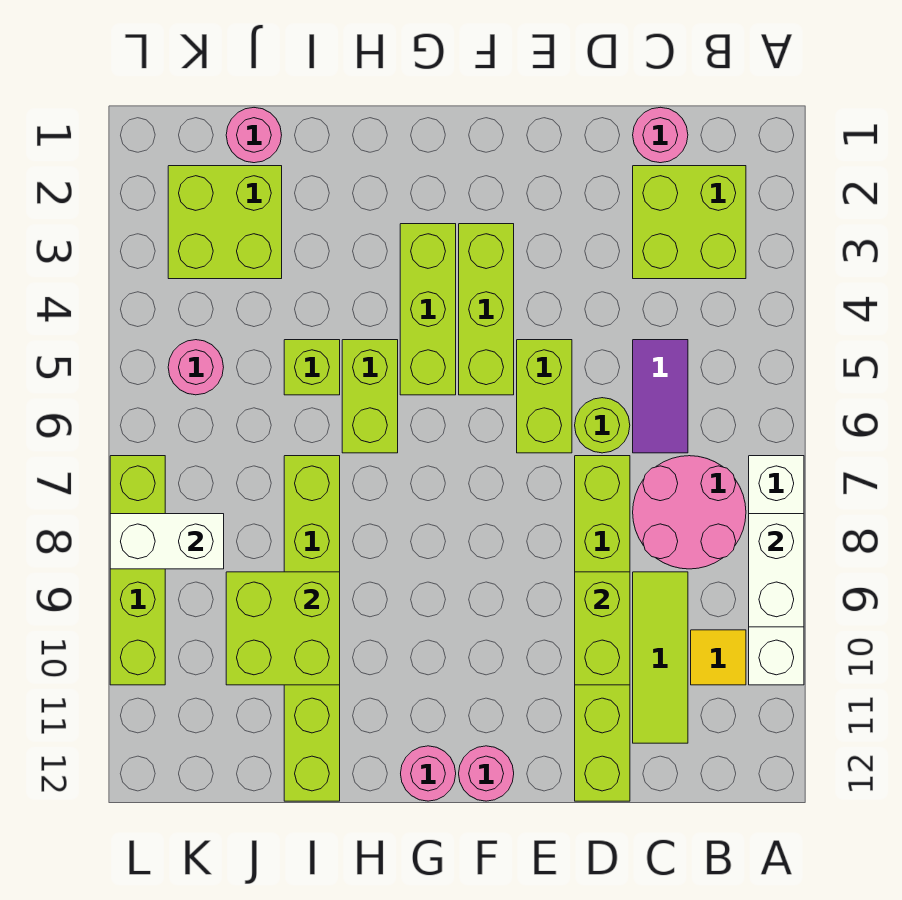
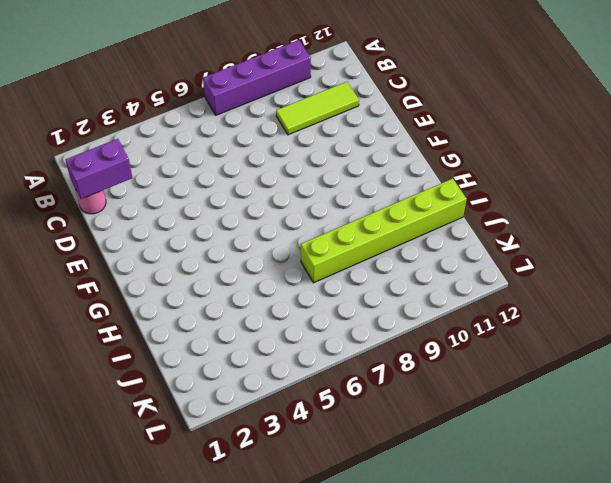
purple brick A7:A10 level 1 -> white brick A7:A10 level 1
purple brick C1:C2 level 2 -> none
none -> lime brick B2:C3 level 1
none -> pink round brick B7:C8 level 1
none -> yellow tile B10 level 1

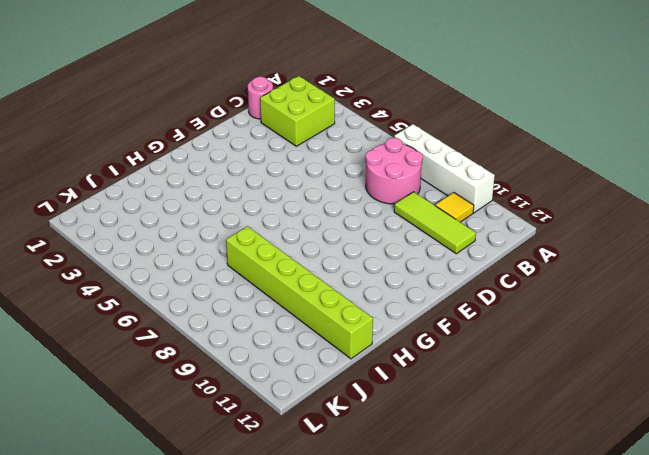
none -> purple tile C5:C6 level 1
none -> lime round brick D6 level 1
none -> lime brick D7:D12 level 1

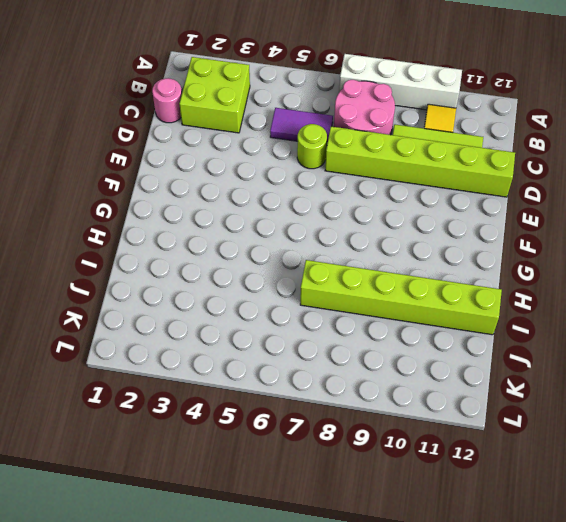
none -> lime brick E5:E6 level 1
none -> lime brick F3:F5 level 1
none -> pink round brick F12 level 1

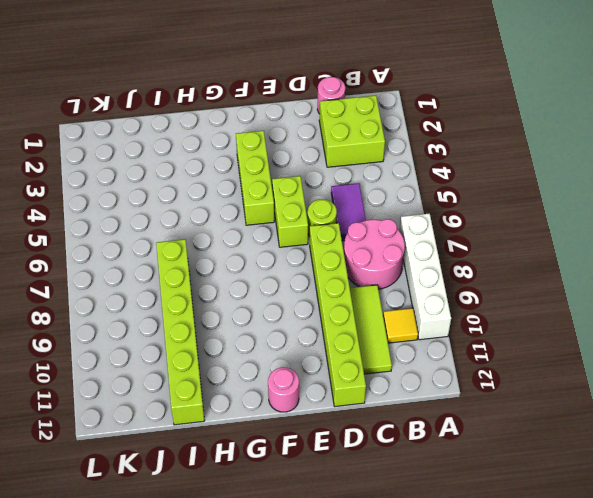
none -> lime brick G3:G5 level 1
none -> pink round brick G12 level 1
none -> lime brick H5:H6 level 1

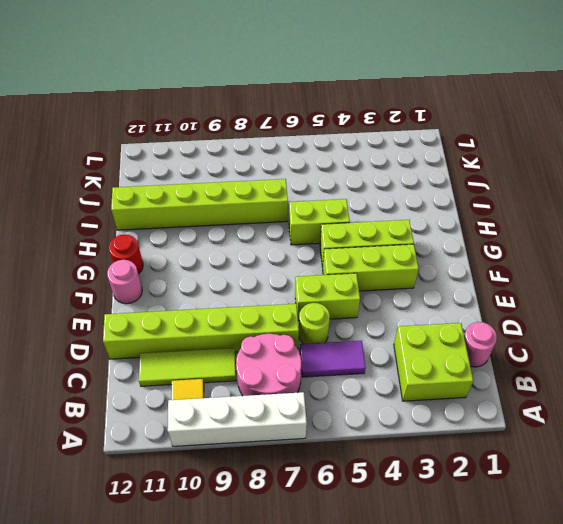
red round brick G12 level 1 -> pink round brick G12 level 1
none -> lime brick I5 level 1
none -> pink round brick J1 level 1
none -> lime brick J2:K3 level 1

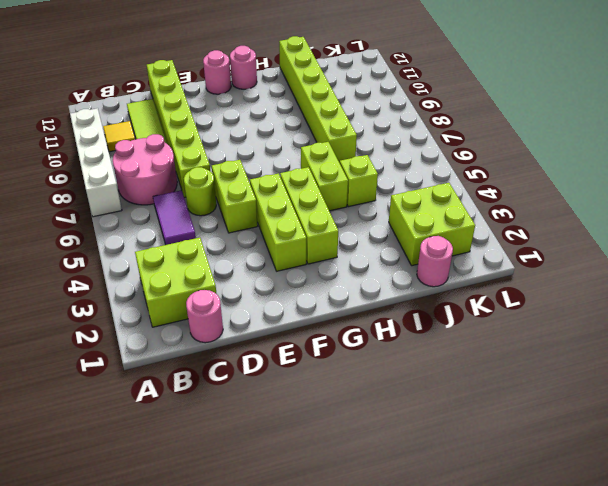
none -> pink round brick K5 level 1
none -> lime brick L7:L10 level 1
none -> white brick A8:A9 level 2

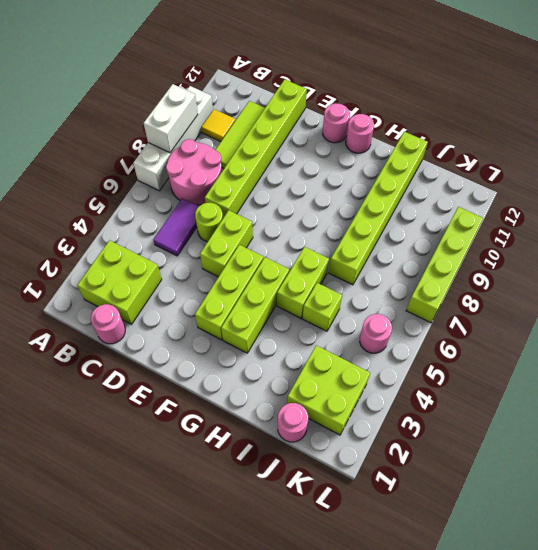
none -> lime brick D9:D10 level 2
none -> lime brick I9:J10 level 2
none -> white brick K8:L8 level 2

